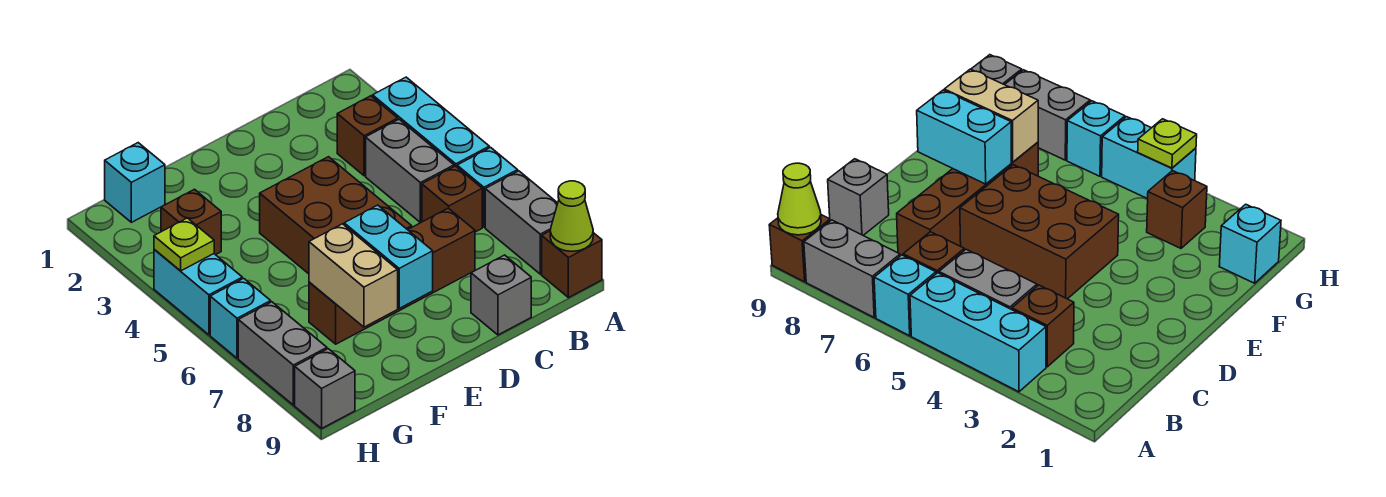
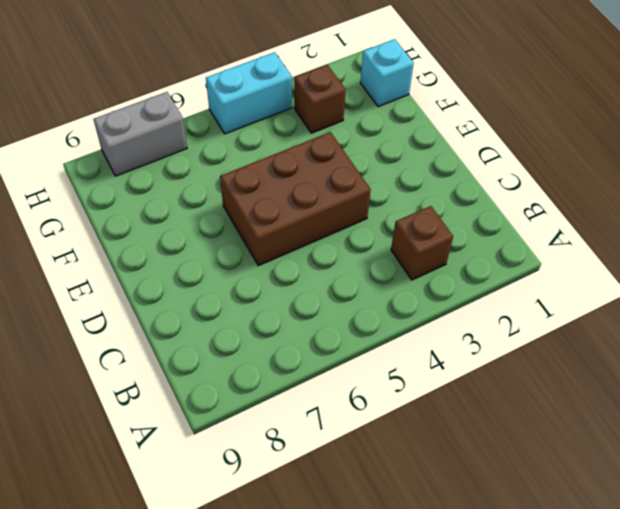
none -> cyan brick A3:A5 level 1
none -> cyan brick A6 level 1
none -> grey brick A7:A8 level 1

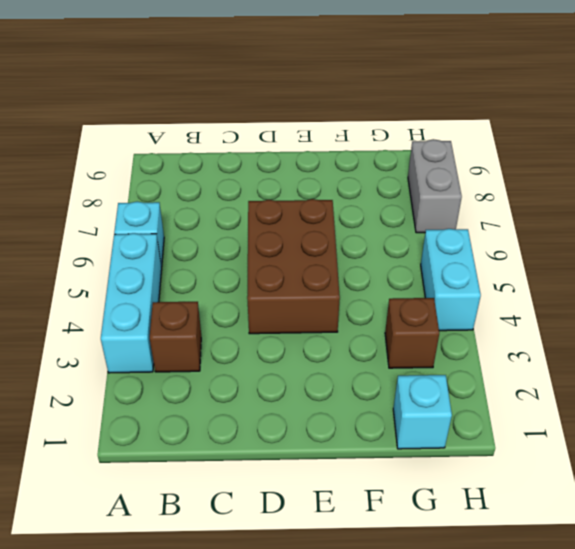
none -> grey brick A7:A8 level 1
none -> brown brick A9 level 1
none -> grey brick B4:B5 level 1

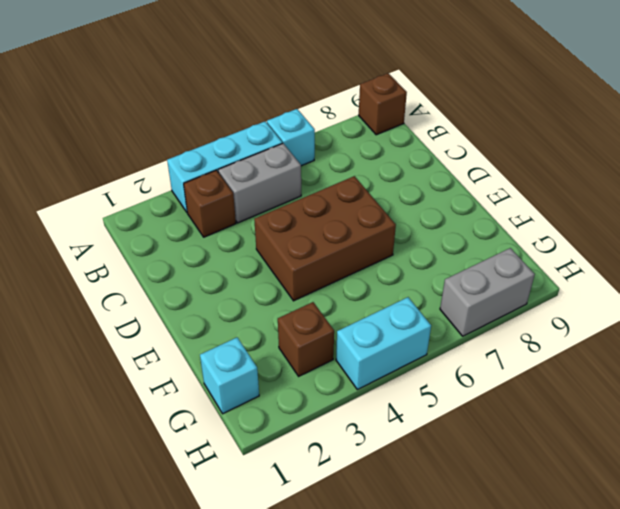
none -> grey brick A7:A8 level 1
none -> brown brick B6 level 1
none -> brown brick C7:F7 level 1

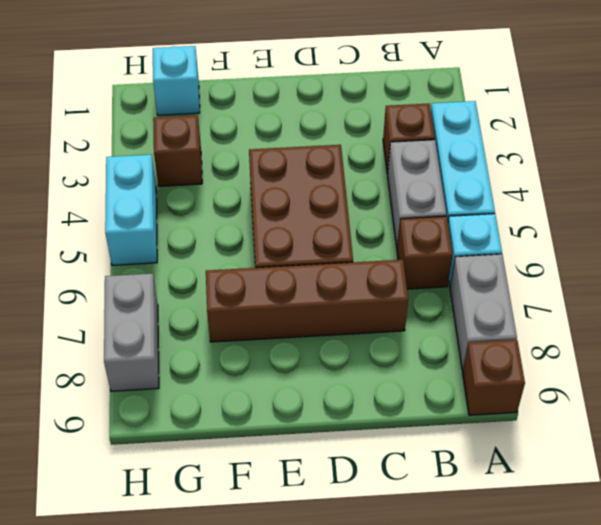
none -> grey brick C9 level 1
none -> cyan brick H6 level 1
none -> grey brick H9 level 1

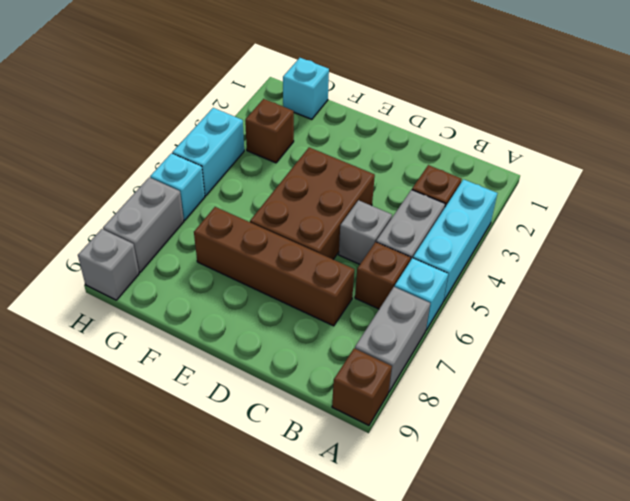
grey brick C5 level 1 -> grey brick C9 level 1
none -> lime cone A9 level 2
none -> cyan brick E7:E8 level 2
none -> tan brick F7:F8 level 2

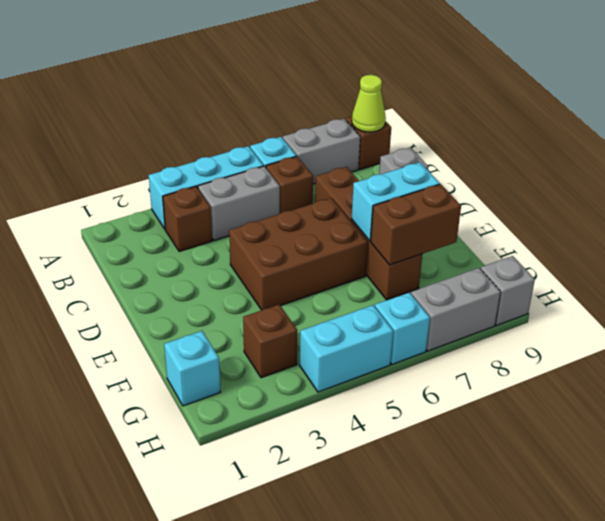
brown brick F7:F8 level 2 -> tan brick F7:F8 level 2
none -> lime plate H4 level 2

